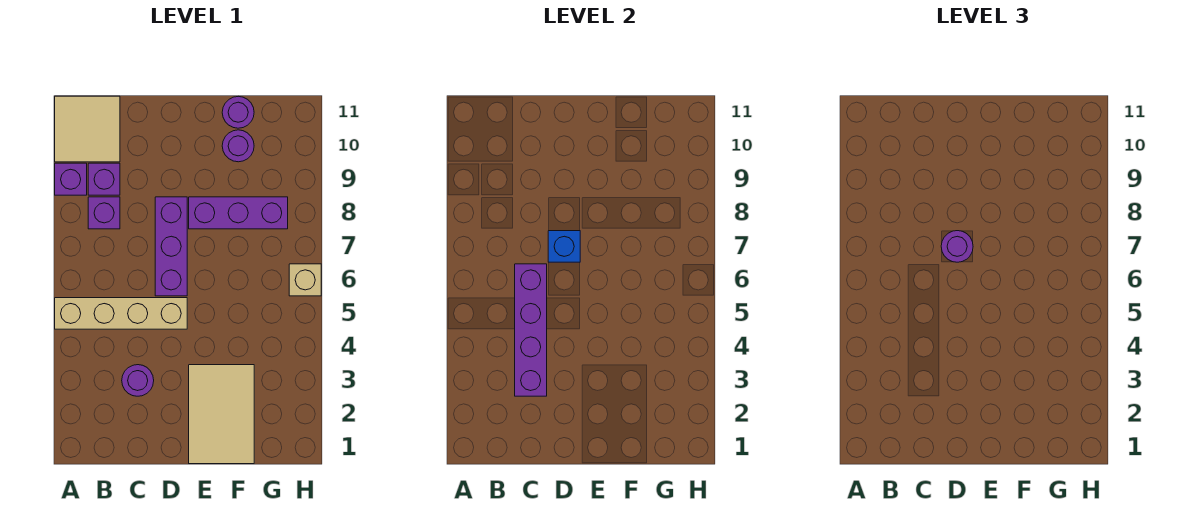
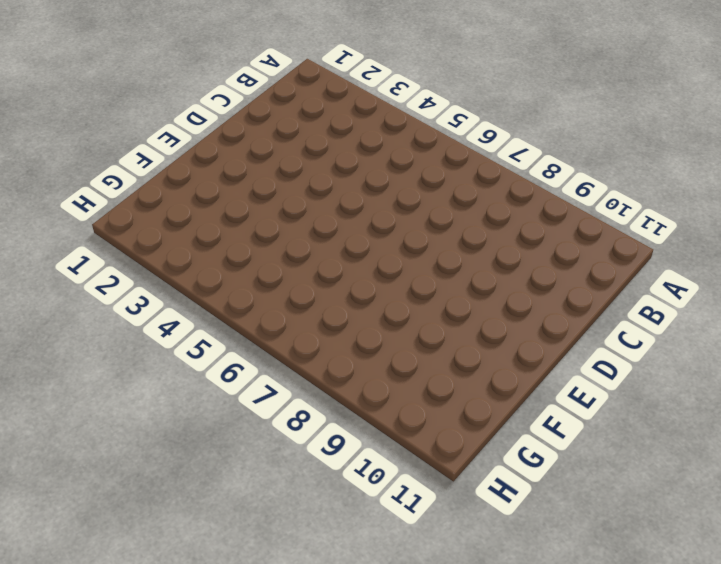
none -> tan brick A5:D5 level 1
none -> purple brick A9 level 1
none -> tan tile A10:B11 level 1

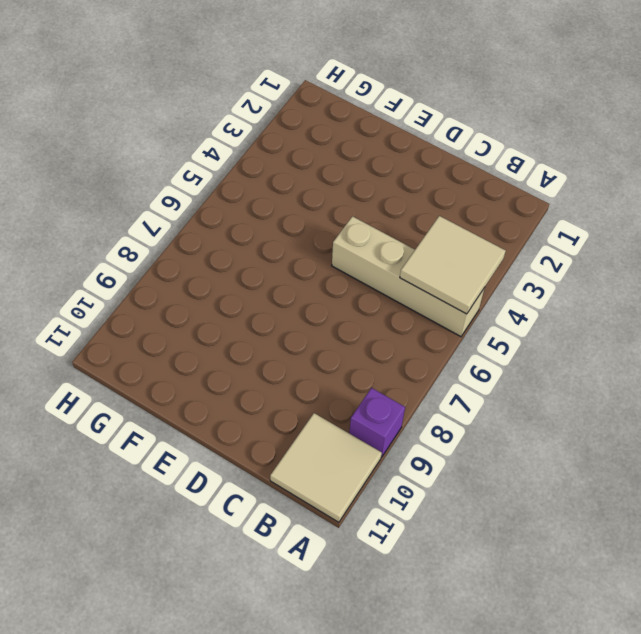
tan tile A4:B5 level 2 -> none
none -> purple brick B8 level 1
none -> purple brick B9 level 1
none -> purple round brick C3 level 1

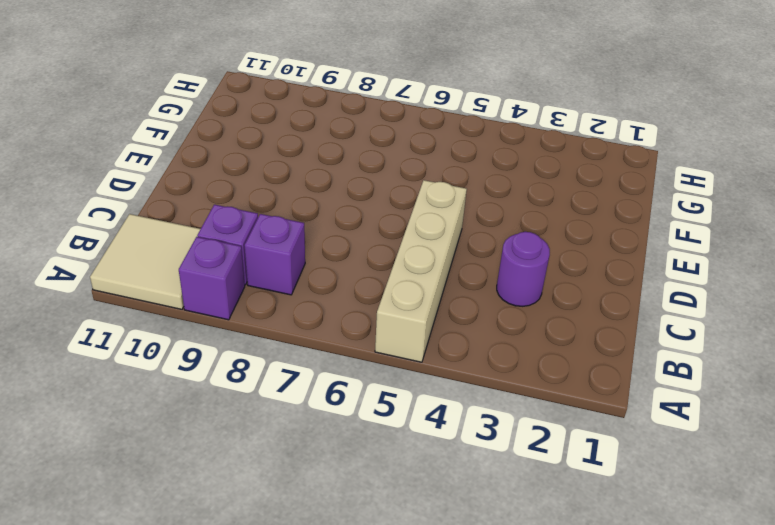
none -> purple brick D6:D8 level 1
none -> tan tile E1:F3 level 1
none -> purple brick E8:G8 level 1

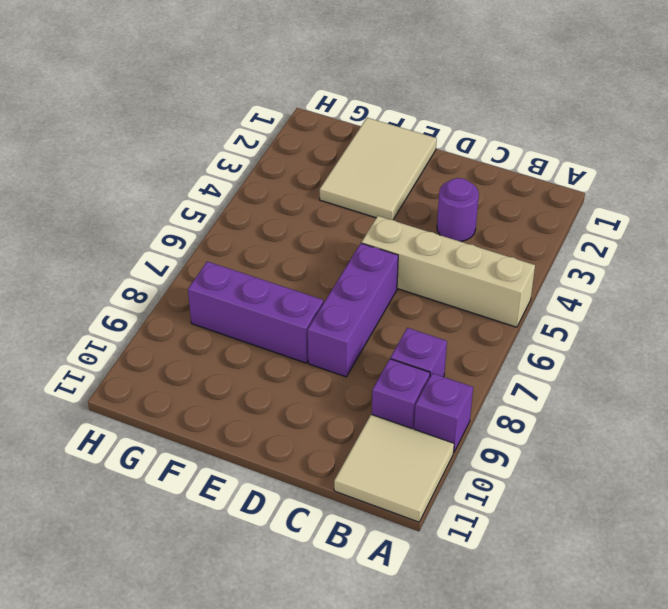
none -> purple round brick F10 level 1
none -> purple round brick F11 level 1
none -> tan brick H6 level 1

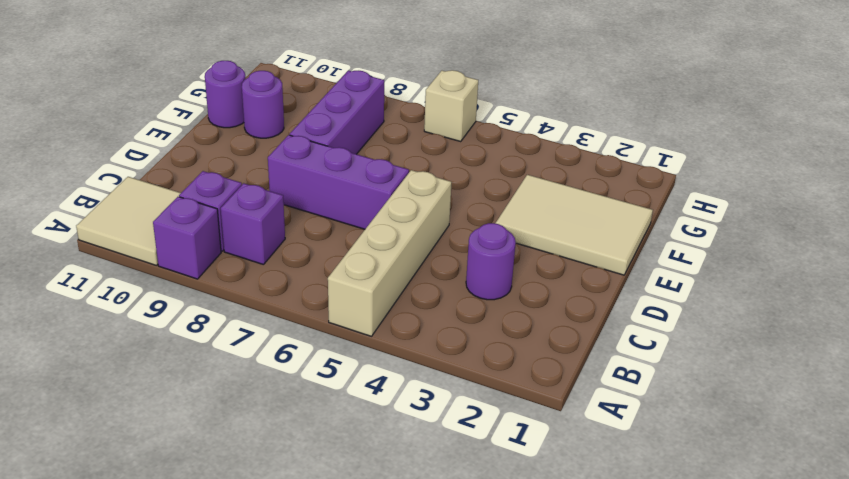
none -> purple brick C3:C6 level 2
none -> blue brick D7 level 2
none -> purple round brick D7 level 3

